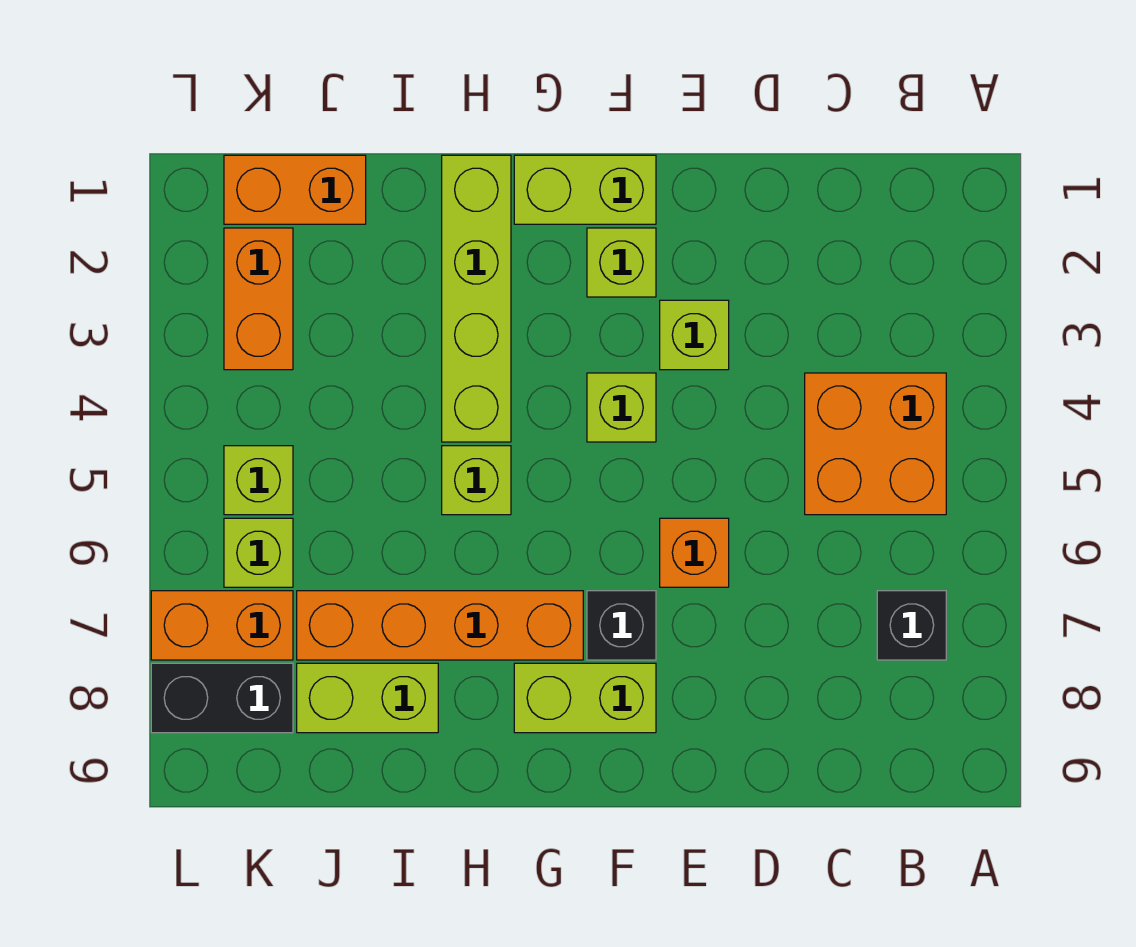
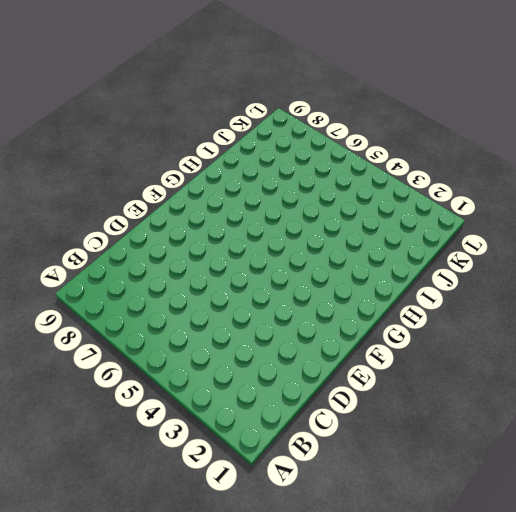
none -> orange brick B4:C5 level 1
none -> black brick B7 level 1
none -> lime brick E3 level 1

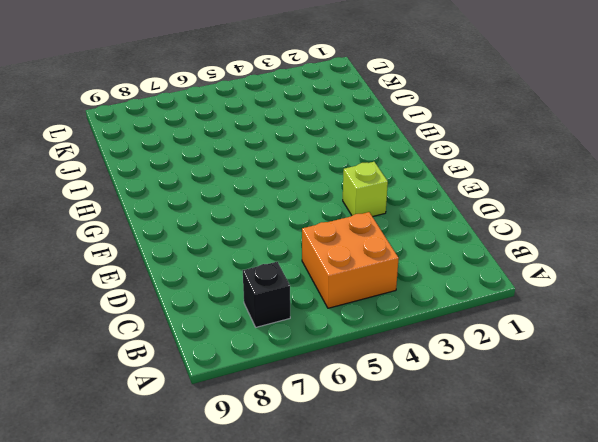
none -> orange brick E6 level 1
none -> lime brick F1:G1 level 1
none -> lime brick F2 level 1

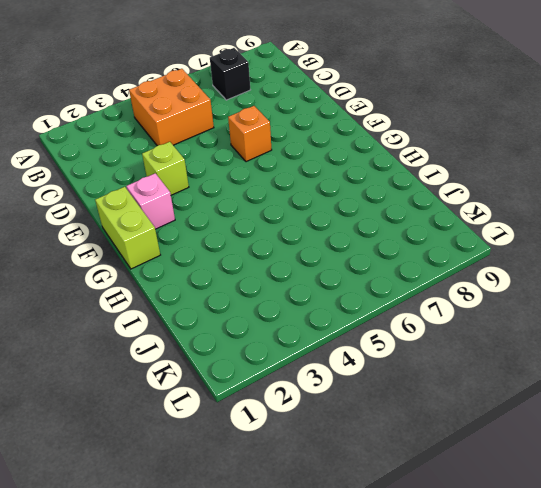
pink brick F2 level 1 -> lime brick F2 level 1
none -> lime brick F4 level 1
none -> black brick F7 level 1
none -> lime brick F8:G8 level 1

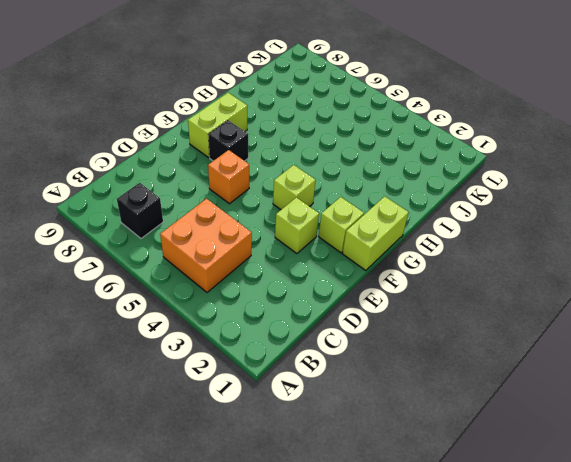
none -> orange brick G7:J7 level 1
none -> lime brick H1:H4 level 1
none -> lime brick H5 level 1

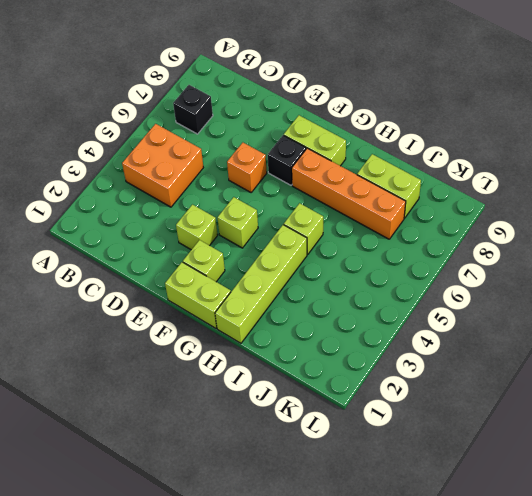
none -> orange brick J1:K1 level 1
none -> orange brick K2:K3 level 1
none -> lime brick K5 level 1

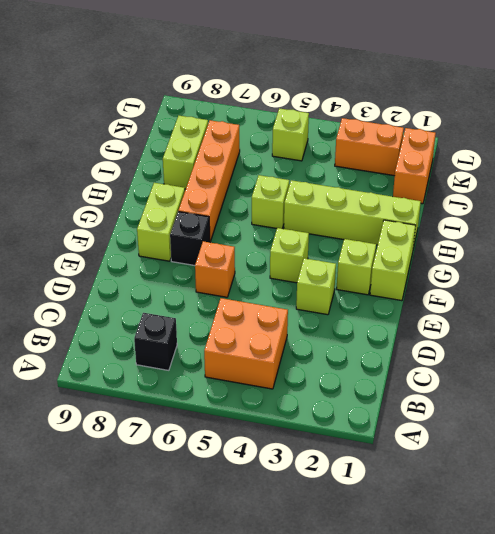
none -> lime brick K6 level 1
none -> orange brick K7:L7 level 1
none -> black brick K8:L8 level 1

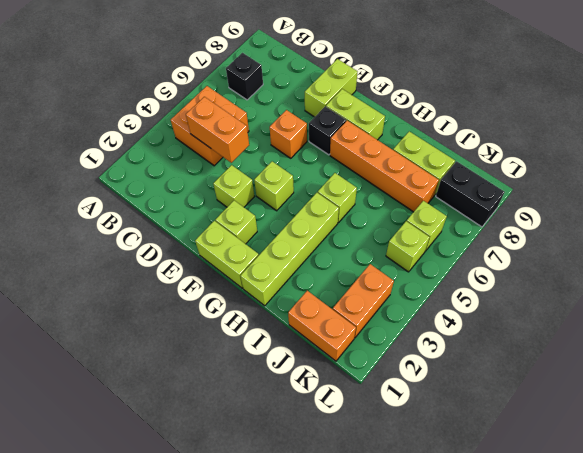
orange brick C4:D4 level 2 -> orange brick K7:L7 level 1
lime brick E8:E9 level 1 -> none

